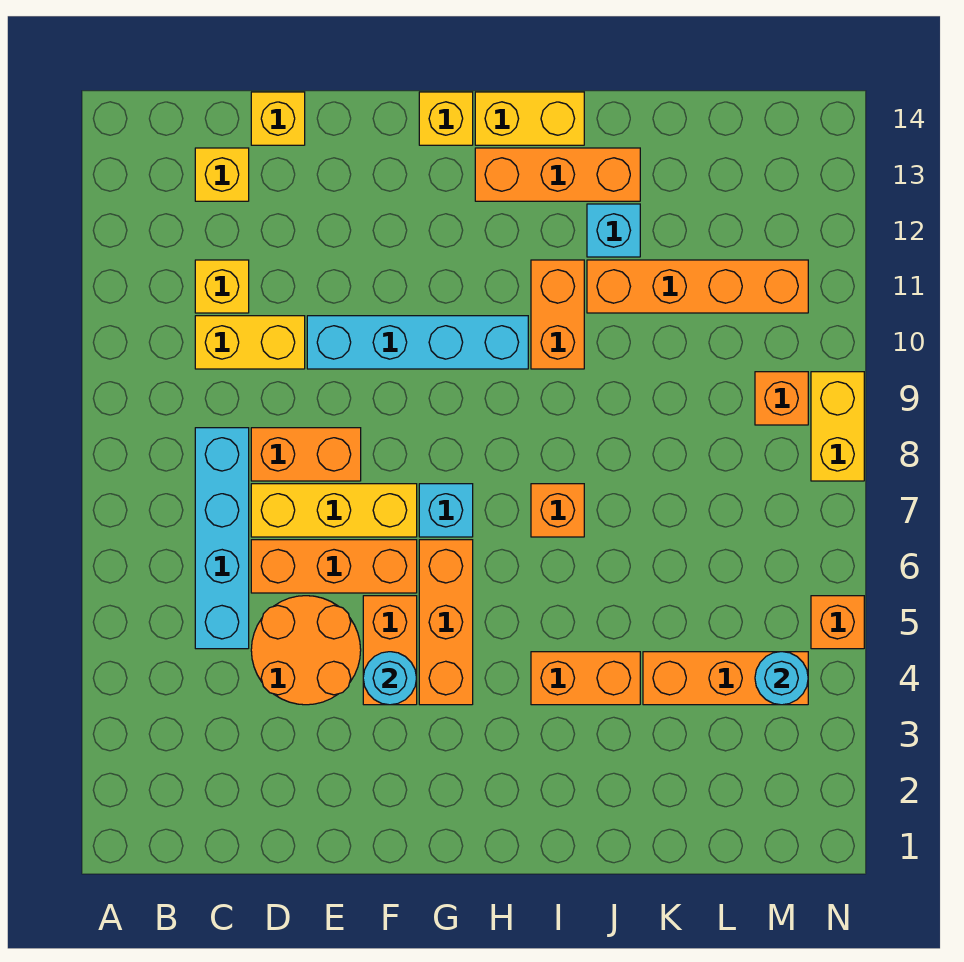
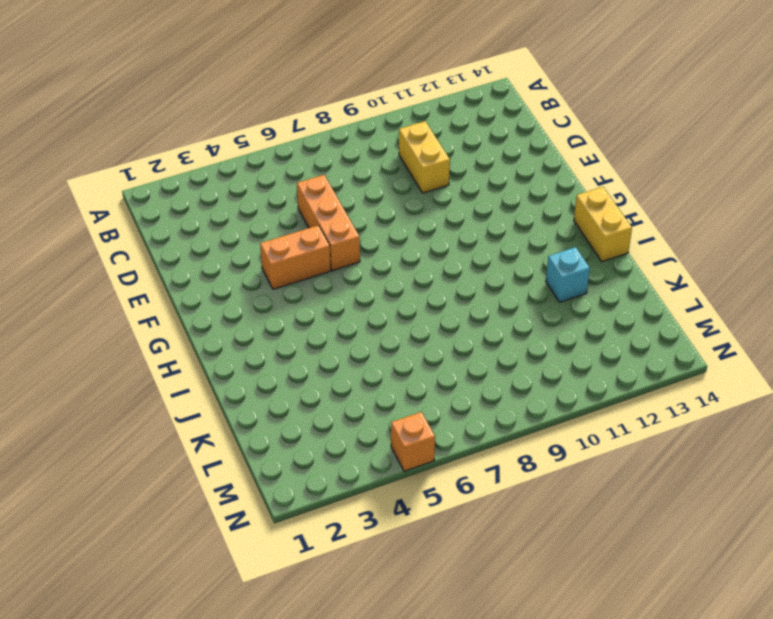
none -> cyan brick C5:C8 level 1
none -> yellow brick C11 level 1
none -> yellow brick C13 level 1

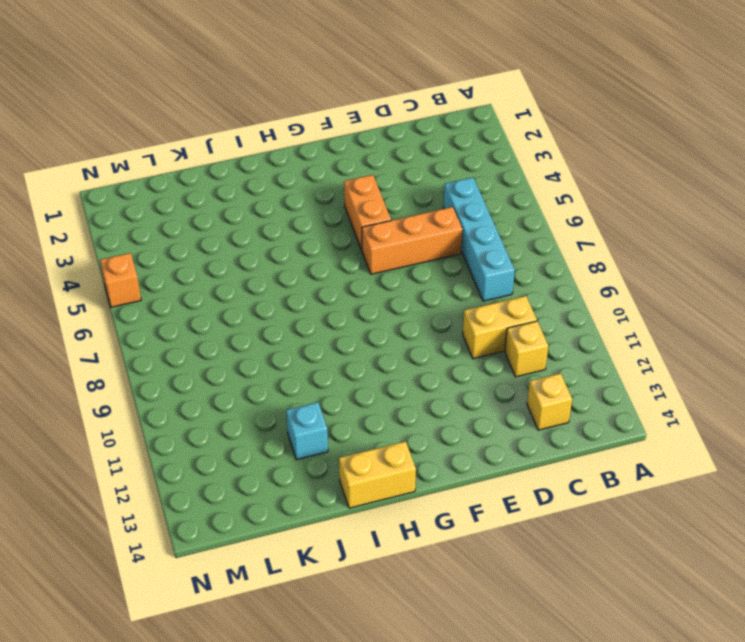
none -> orange round brick D4:E5 level 1
none -> yellow brick D7:F7 level 1
none -> orange brick D8:E8 level 1

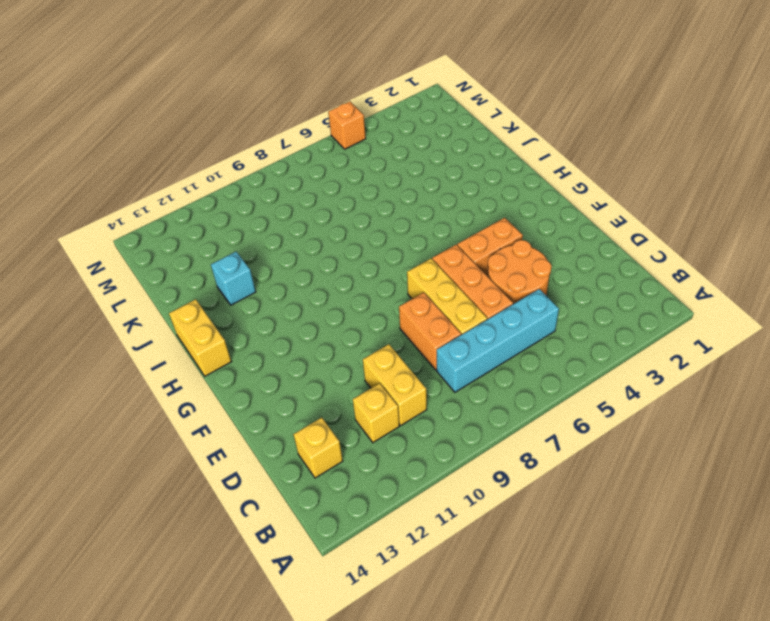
none -> yellow brick D14 level 1
none -> cyan brick E10:H10 level 1
none -> orange brick G4:G6 level 1

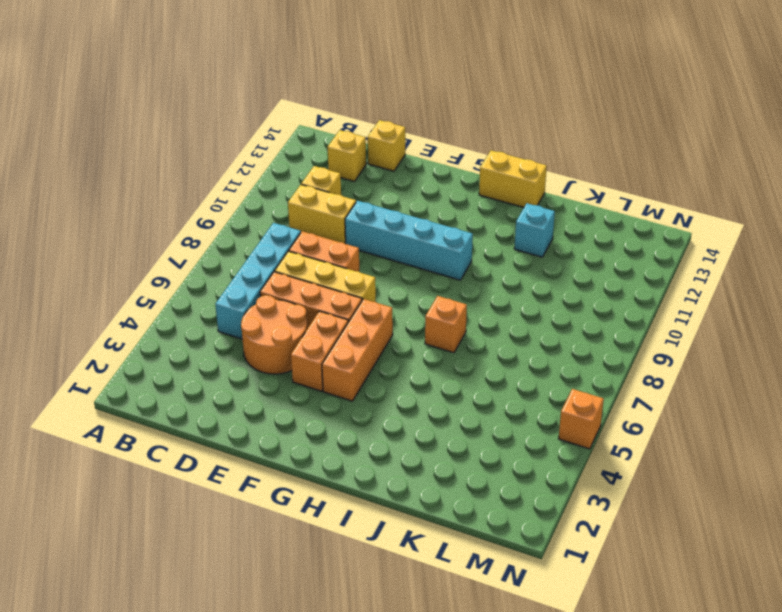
none -> cyan brick G7 level 1
none -> yellow brick G14 level 1
none -> orange brick H13:J13 level 1

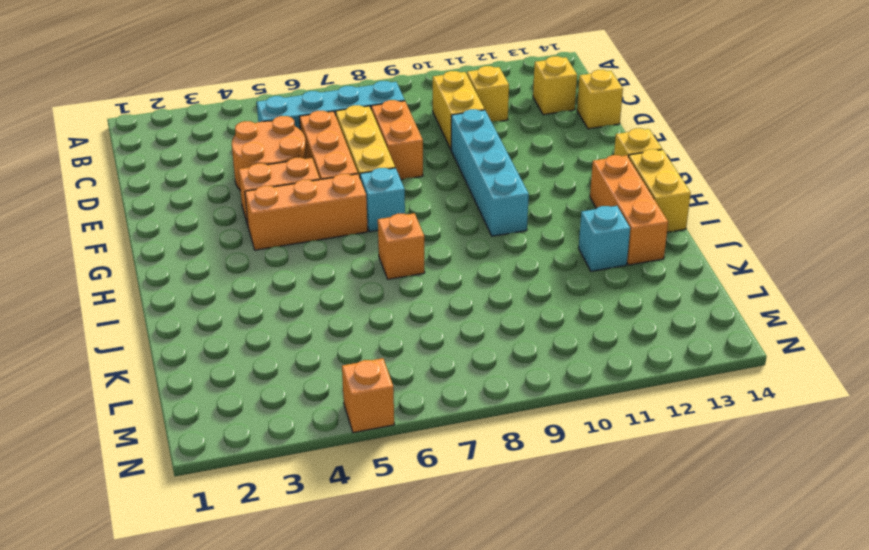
none -> orange brick I4:J4 level 1
none -> orange brick I10:I11 level 1
none -> orange brick J11:M11 level 1

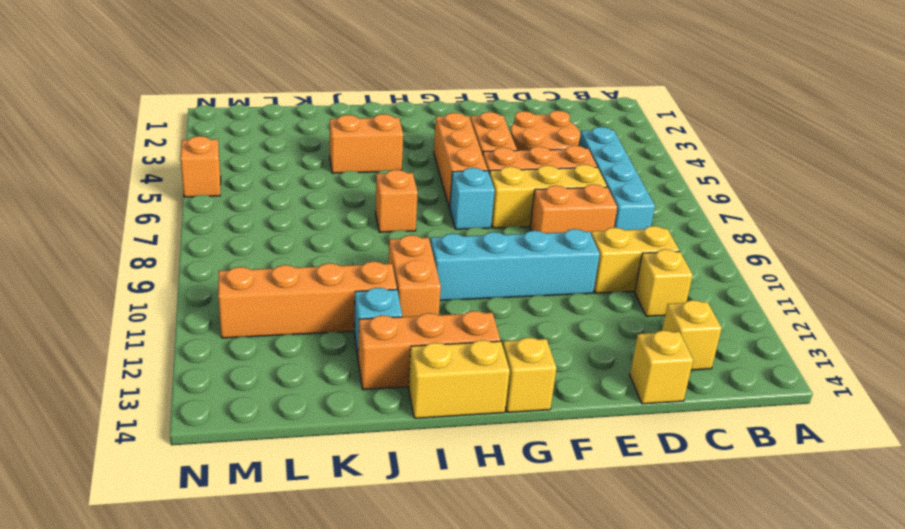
none -> orange brick K4:M4 level 1
none -> orange brick M9 level 1
none -> yellow brick N8:N9 level 1

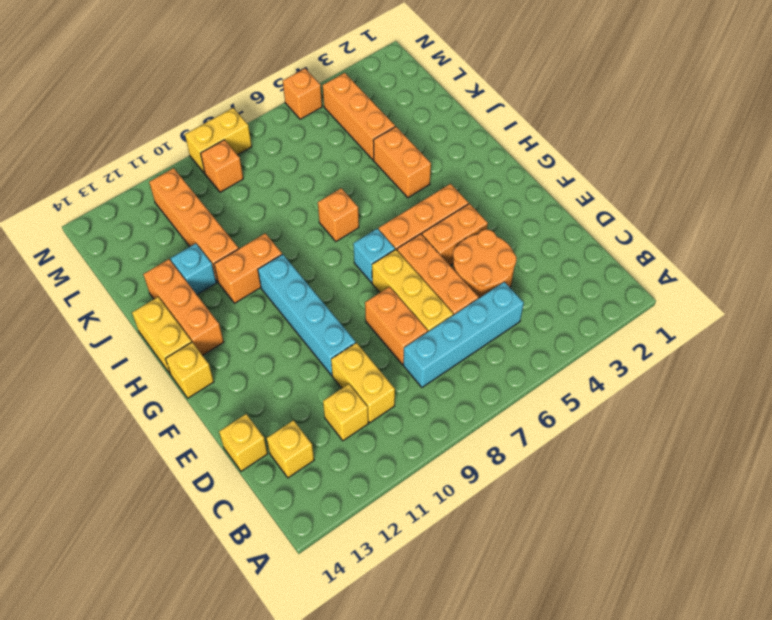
none -> cyan round brick F4 level 2
none -> cyan round brick M4 level 2

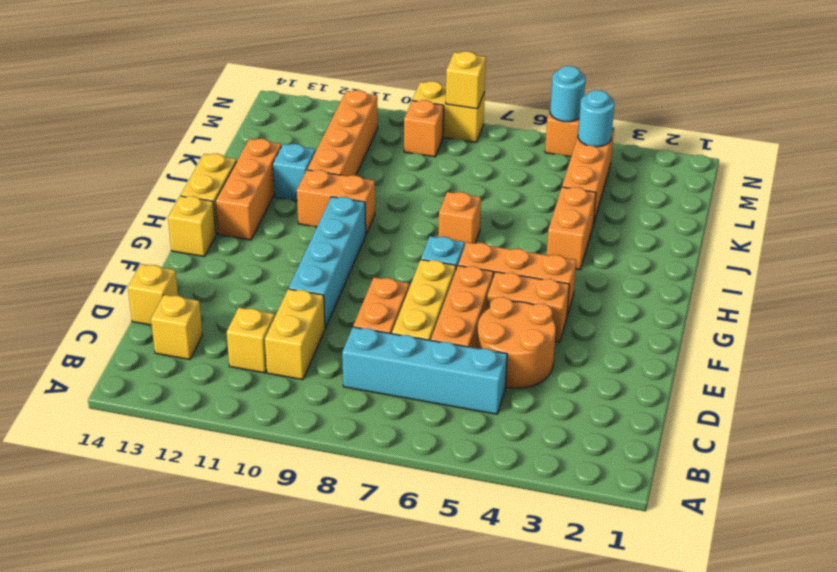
cyan round brick N5 level 2 -> cyan round brick F4 level 2
yellow brick N8 level 2 -> none

